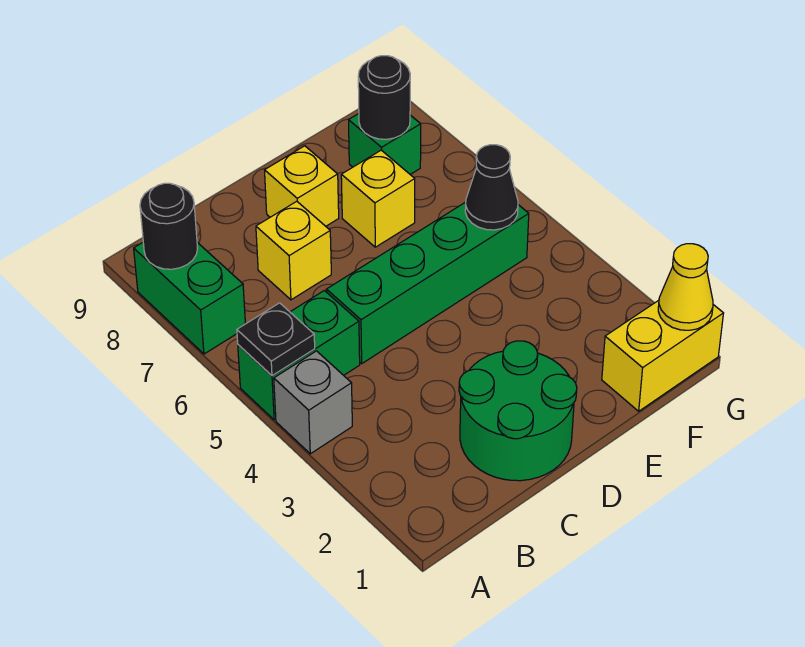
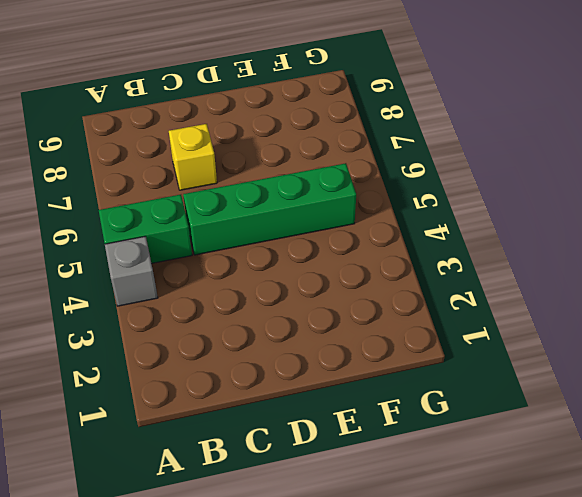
none -> green brick A7:A8 level 1
none -> green round brick C1:D2 level 1
none -> yellow brick D8 level 1

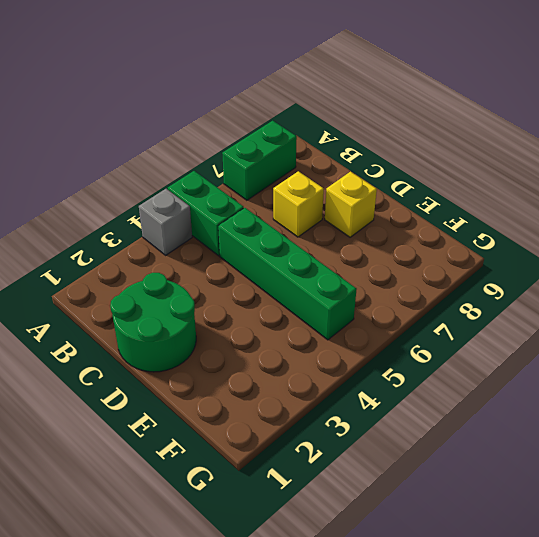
none -> yellow brick E7 level 1
none -> yellow brick F1:G1 level 1
none -> green brick F8 level 1

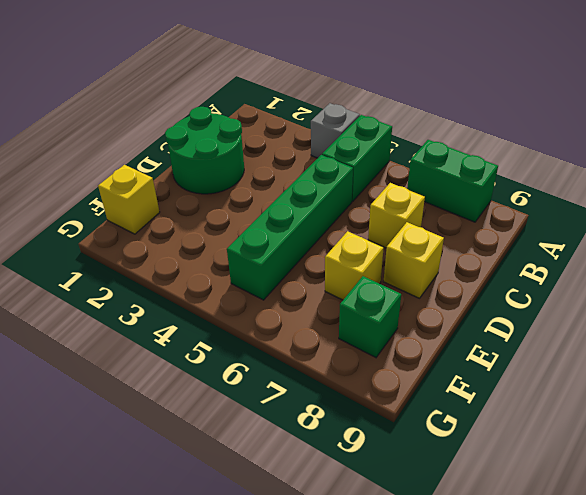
yellow brick F1 level 1 -> yellow brick F1:G1 level 1
none -> black plate A5 level 2
none -> black round brick A8 level 2
none -> black cone F5 level 2

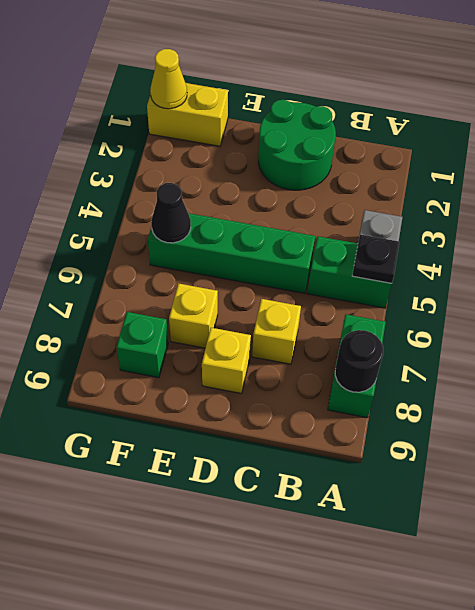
none -> black round brick F8 level 2

